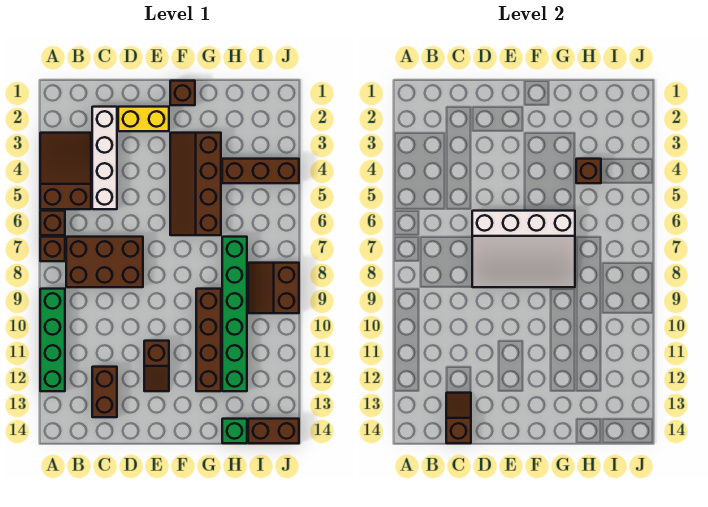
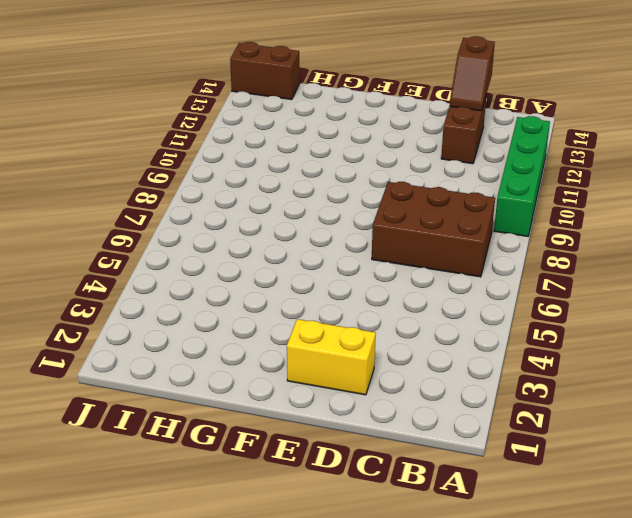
none -> brown slope A3:B5 level 1 top 5
none -> brown brick A6 level 1
none -> brown brick A7 level 1

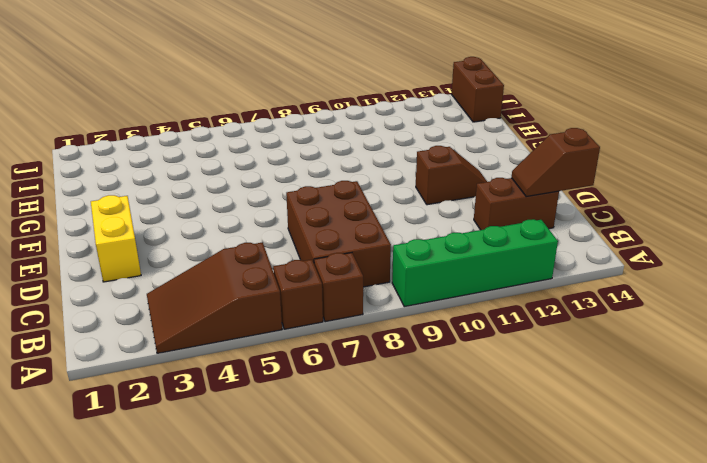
none -> white brick C2:C5 level 1
none -> brown brick F1 level 1
none -> brown slope F3:G6 level 1 top G

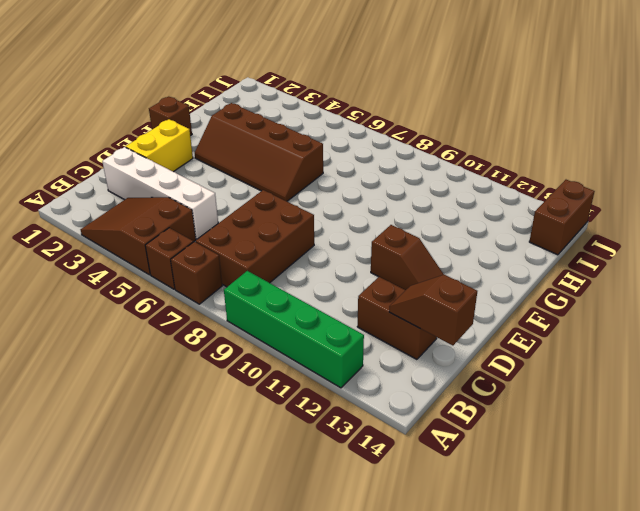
none -> brown brick G9:G12 level 1
none -> brown brick H4:J4 level 1
none -> green brick H7:H12 level 1

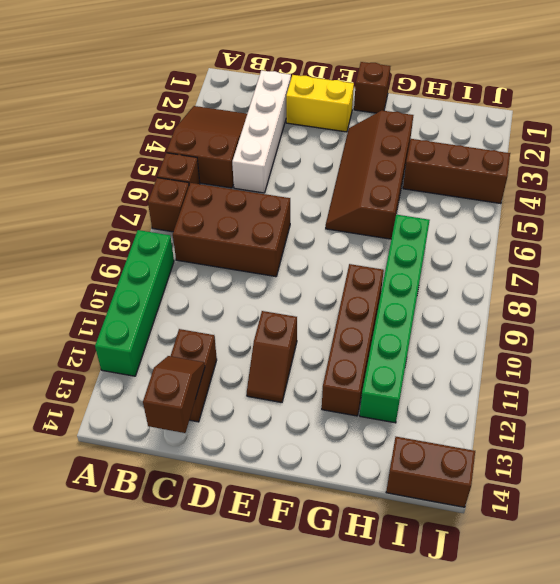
none -> green brick H14 level 1
none -> brown slope I8:J9 level 1 top J
none -> white slope D6:G8 level 2 top 6

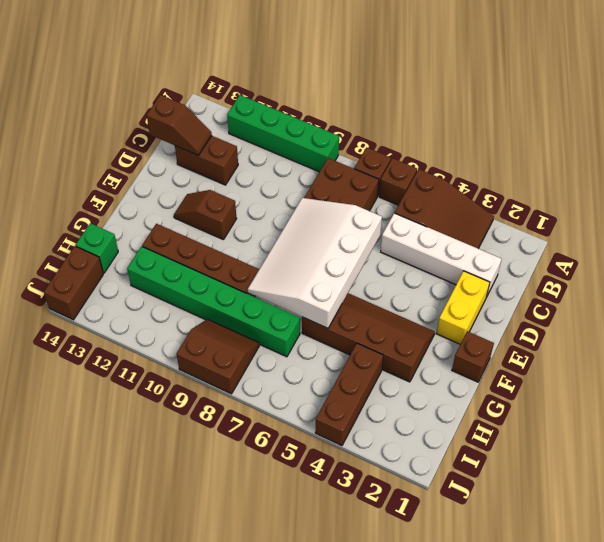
none -> brown brick H4 level 2

